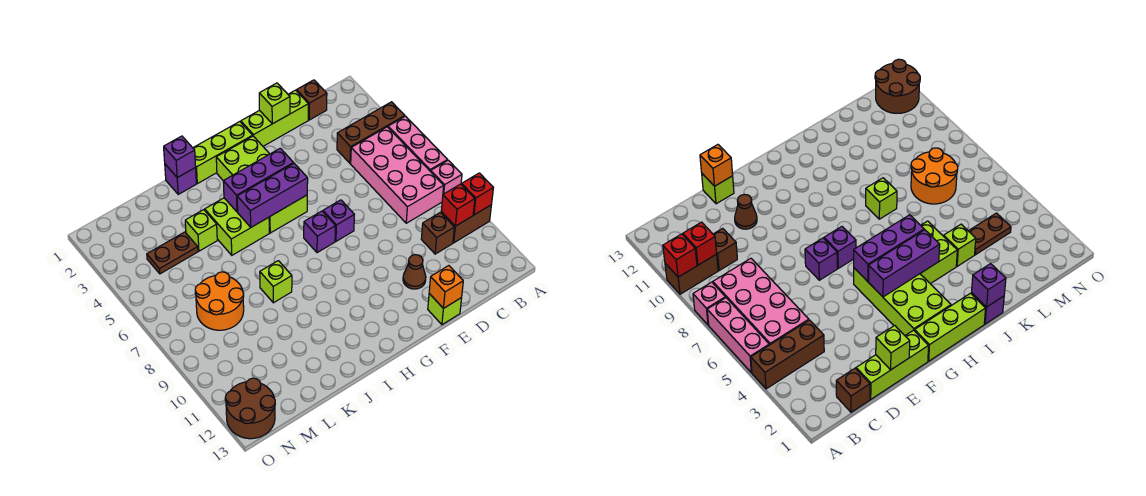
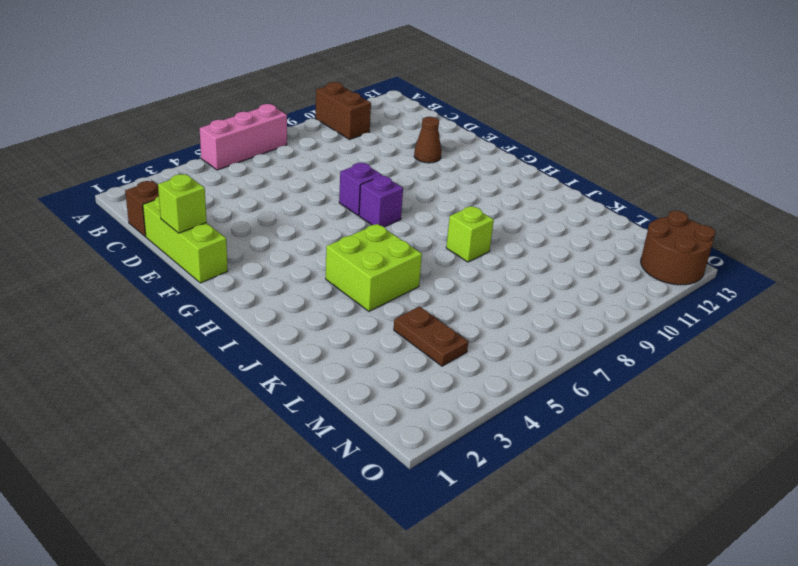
none -> brown brick A4:C4 level 1
none -> pink brick A8 level 1
none -> pink brick B5:C8 level 1

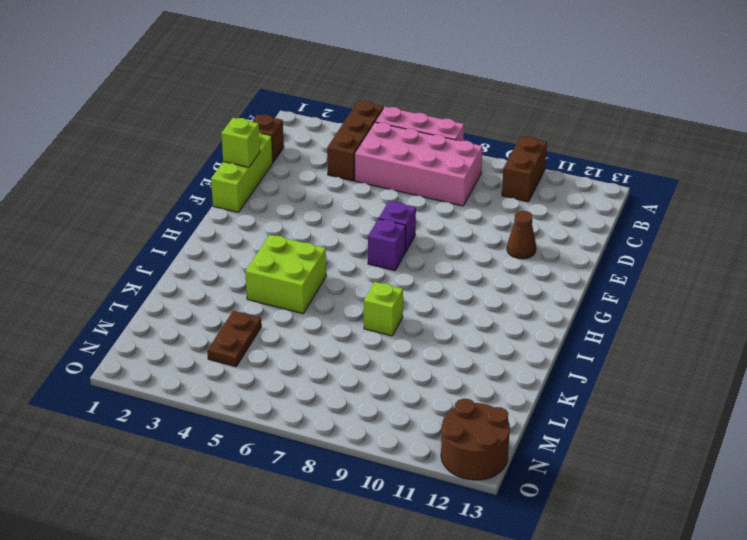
none -> pink brick A8 level 1
none -> brown brick C10 level 1
none -> lime brick E13 level 1

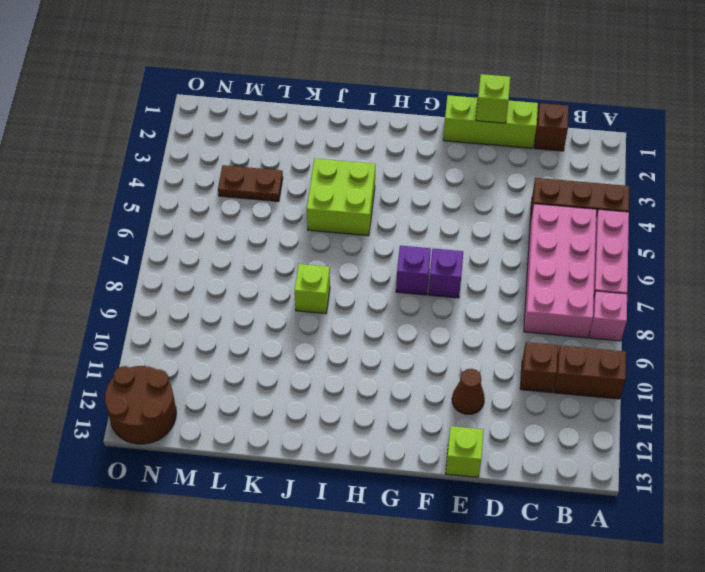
none -> lime brick G1:I1 level 1
none -> lime brick G2:H5 level 1
none -> purple brick J1 level 1

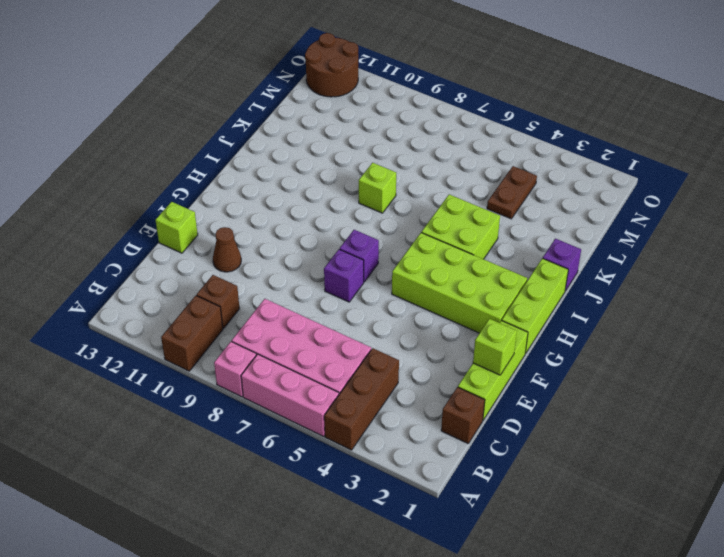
none -> lime brick K4 level 1
none -> orange round brick L7:M8 level 1
none -> red brick A10 level 2

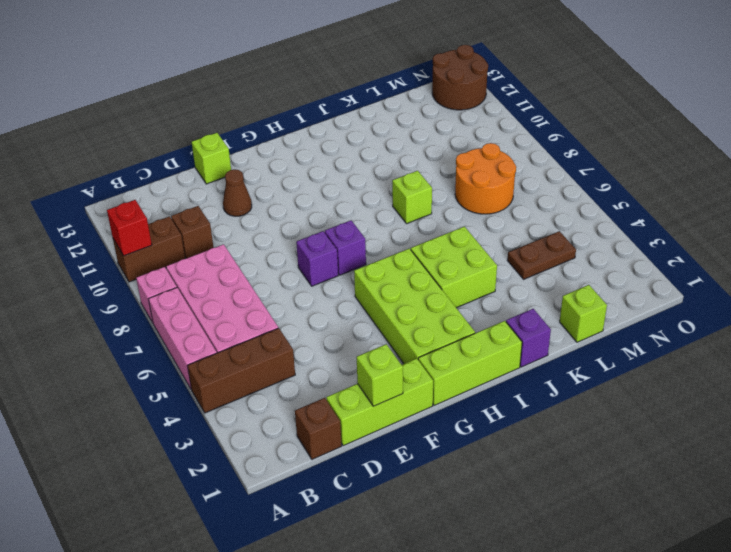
lime brick L1 level 1 -> lime brick K4 level 1
none -> red brick B10 level 2
none -> orange brick E13 level 2
none -> purple brick G4:I4 level 2

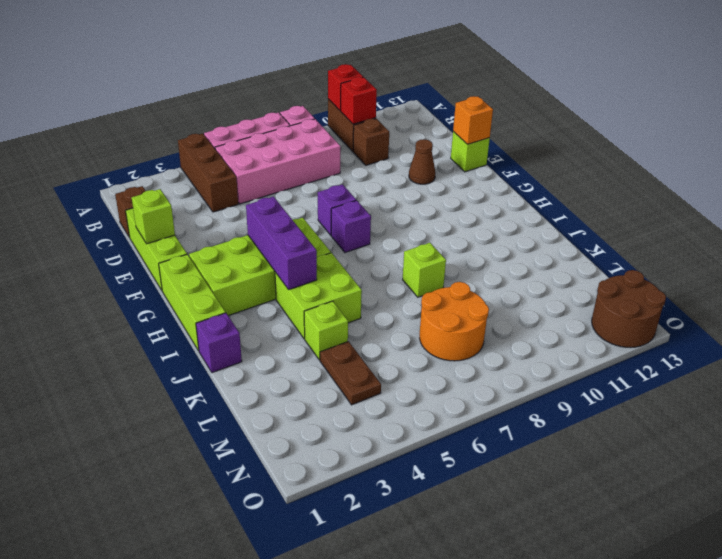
none -> purple brick G5:I5 level 2
none -> purple brick J1 level 2

